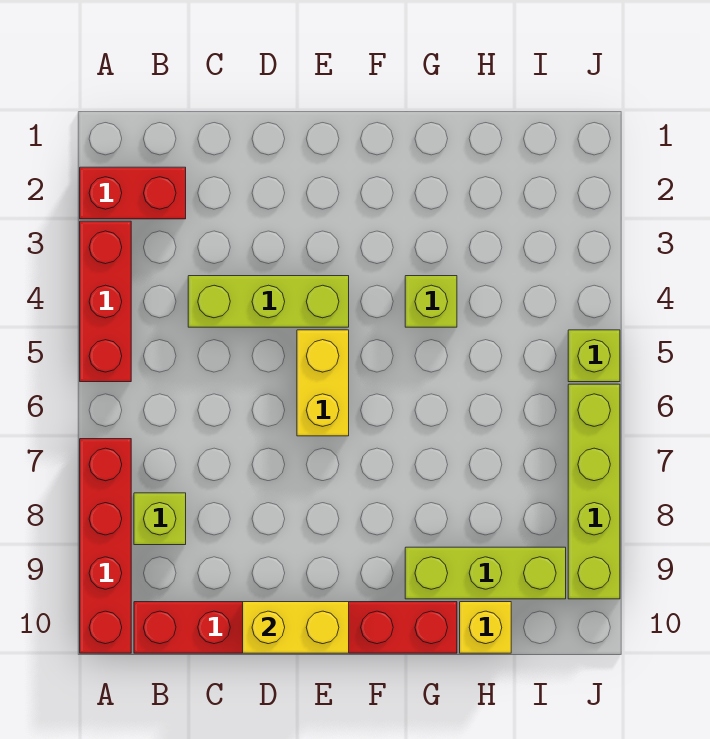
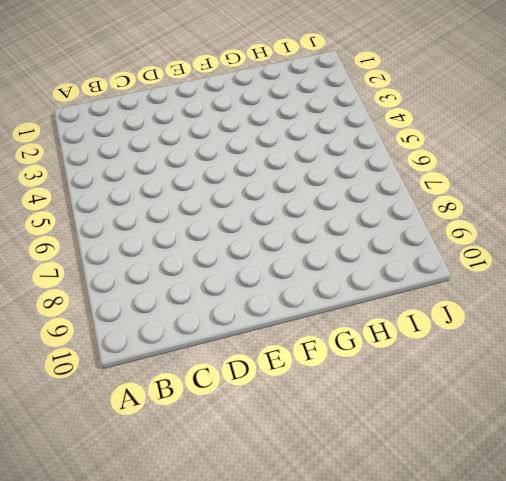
none -> red brick A2:B2 level 1
none -> red brick A3:A5 level 1
none -> red brick A7:A10 level 1

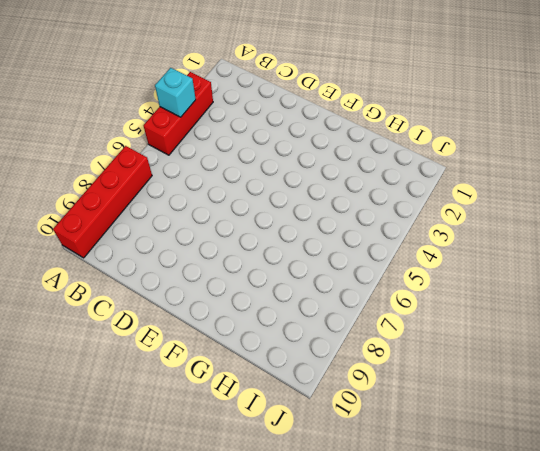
cyan brick A4 level 2 -> none
none -> red brick A2:B2 level 1
none -> lime brick B8 level 1
none -> red brick B10:G10 level 1

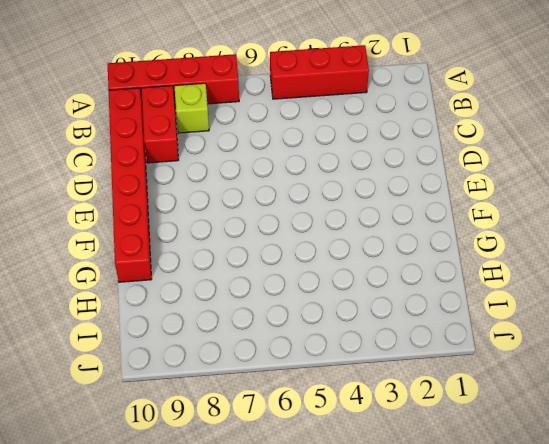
red brick B9:C9 level 1 -> red brick A2:B2 level 1
none -> lime brick C4:E4 level 1
none -> yellow brick E5:E6 level 1
none -> lime brick G4 level 1

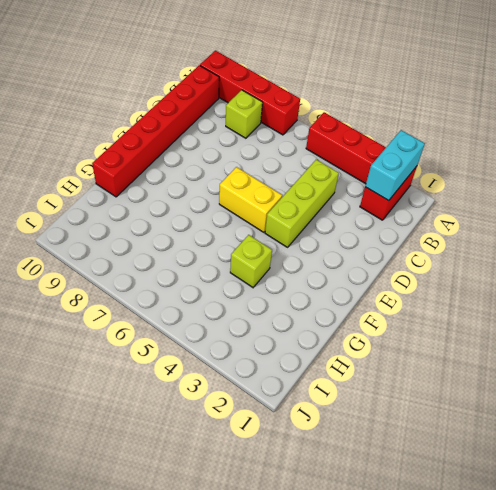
cyan brick A2:B2 level 2 -> none
none -> lime brick G9:I9 level 1
none -> yellow brick H10 level 1
none -> lime brick J5 level 1

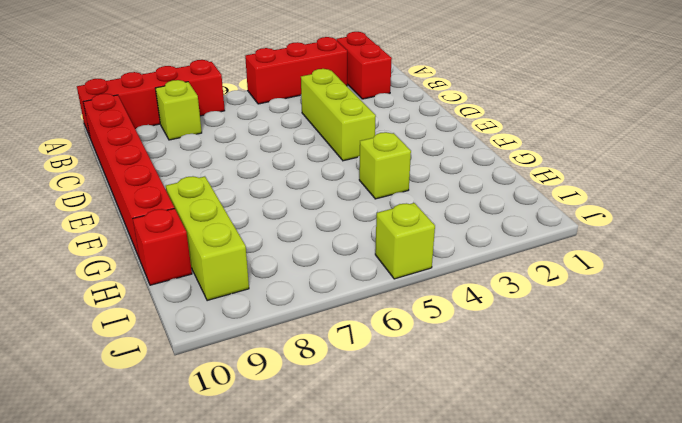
red brick H10 level 1 -> yellow brick H10 level 1
none -> yellow brick E5:E6 level 1
none -> lime brick J6:J9 level 1
none -> yellow brick D10:E10 level 2

